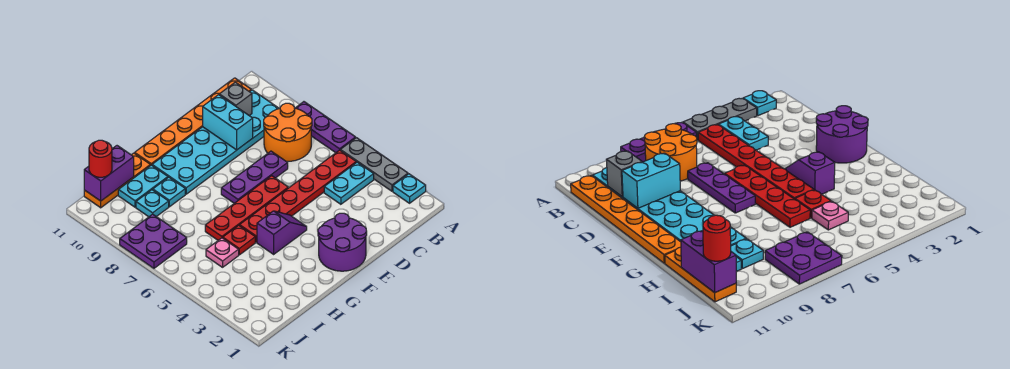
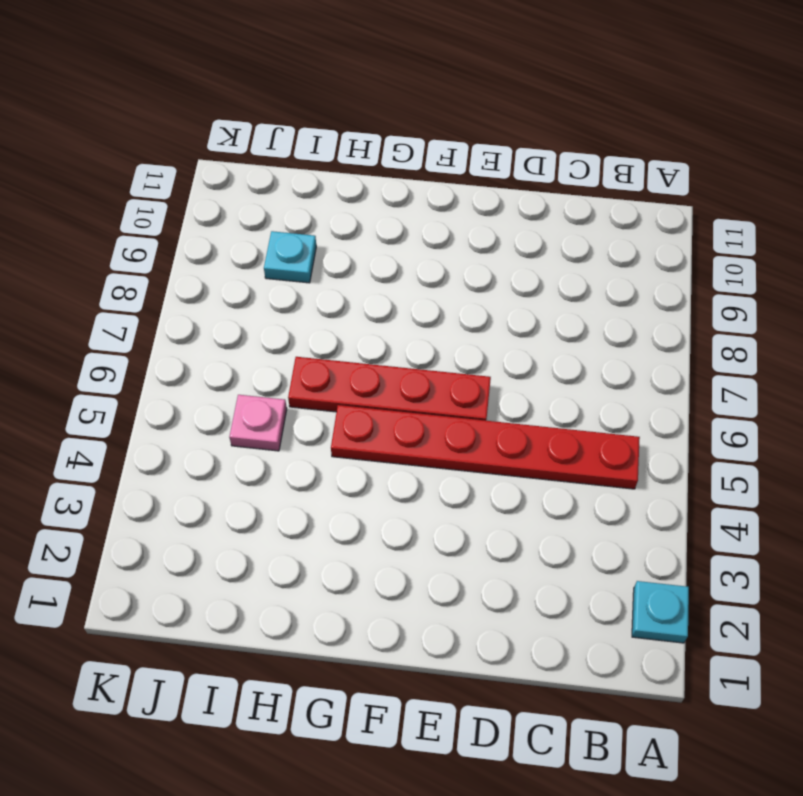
none -> grey plate A3:A5 level 1
none -> purple plate A6:A8 level 1
none -> cyan plate B4:C4 level 1

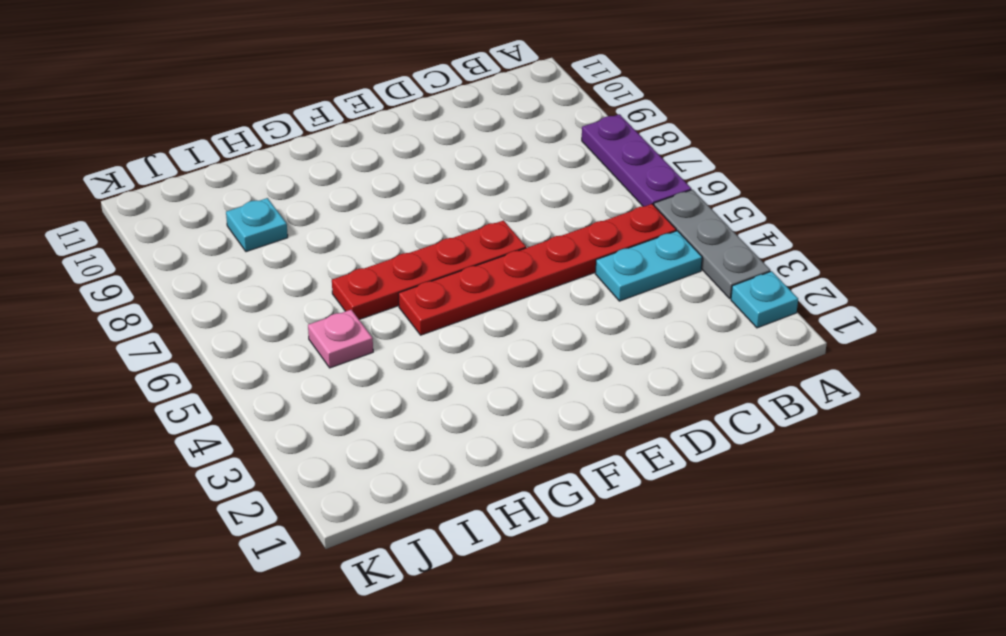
none -> orange round brick B7:C8 level 1
none -> cyan plate B9:G10 level 1
none -> orange plate B11:G11 level 1

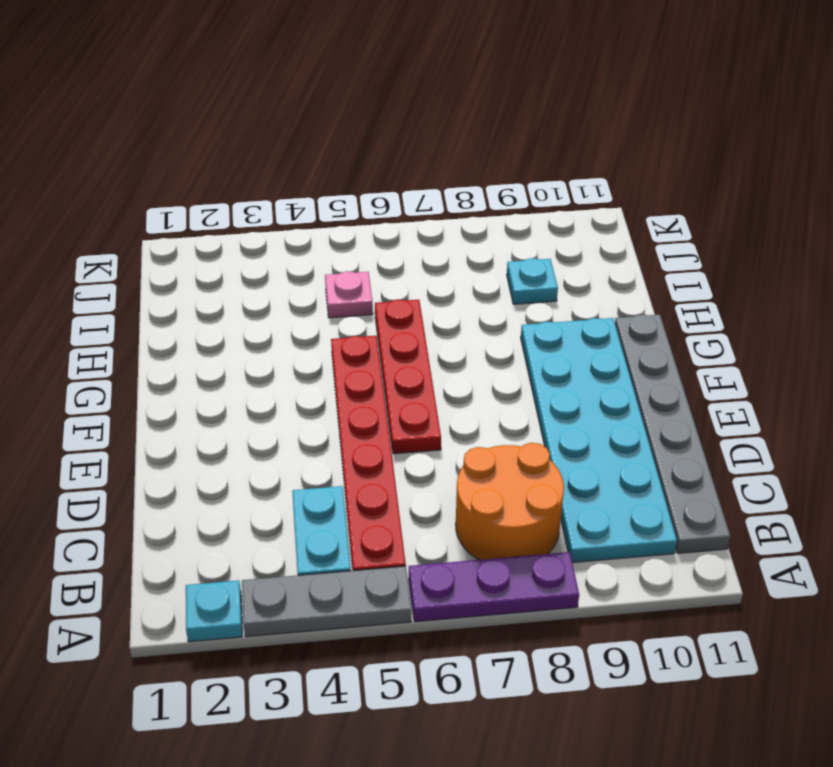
grey plate B11:G11 level 1 -> orange plate B11:G11 level 1
none -> purple plate D7:F7 level 1
none -> purple round brick E1:F2 level 1
none -> purple slope F4:G4 level 1 top G

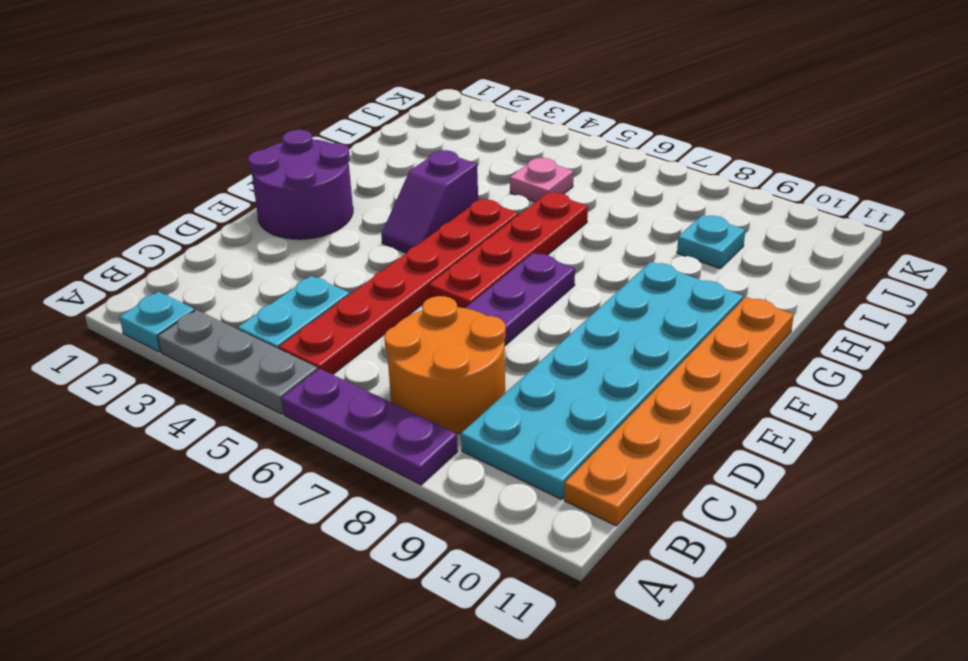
none -> red plate H5 level 1
none -> cyan plate H9 level 1
none -> cyan plate H10:I10 level 1

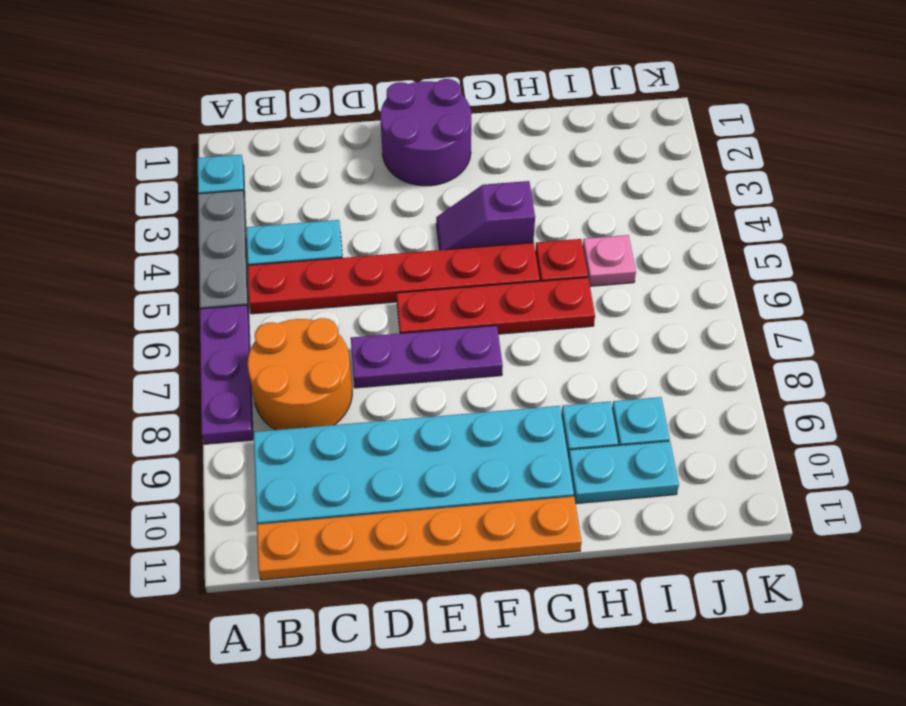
none -> orange plate H11:J11 level 1
none -> purple plate J7:K8 level 1
none -> grey brick C10 level 2

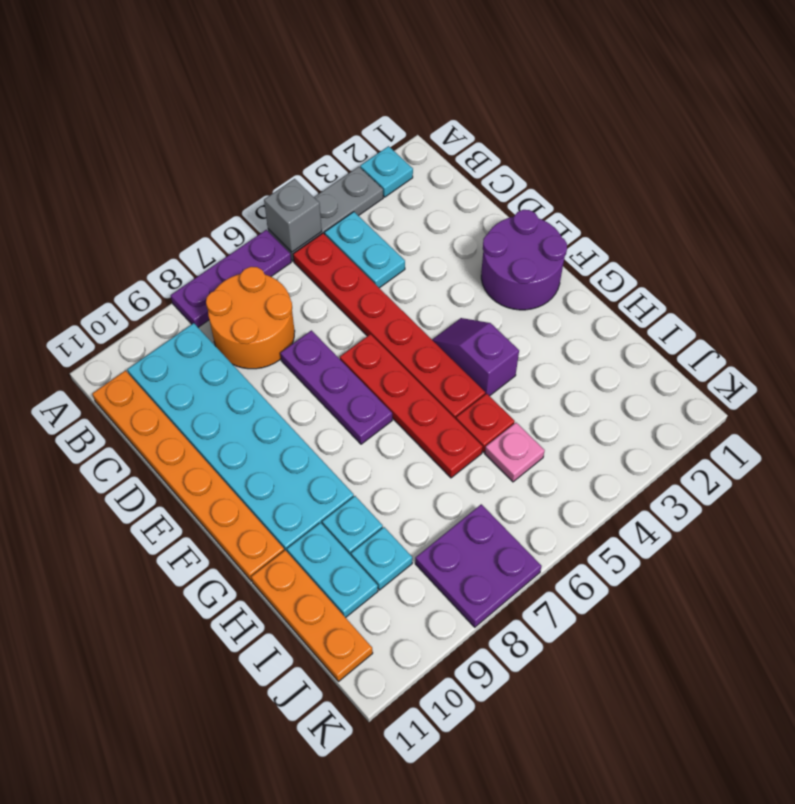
grey brick A5 level 2 -> grey brick C10 level 2
none -> cyan brick D9:D10 level 2
none -> purple brick I11:J11 level 2
none -> red round brick J11 level 3

